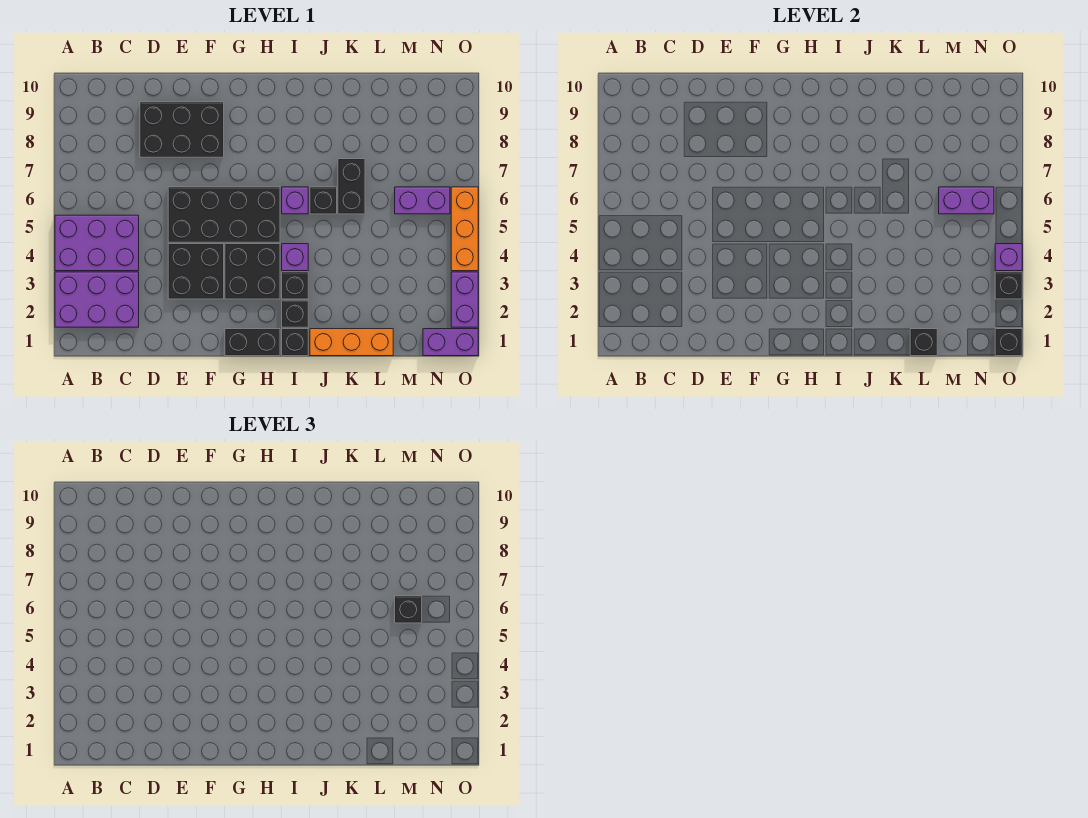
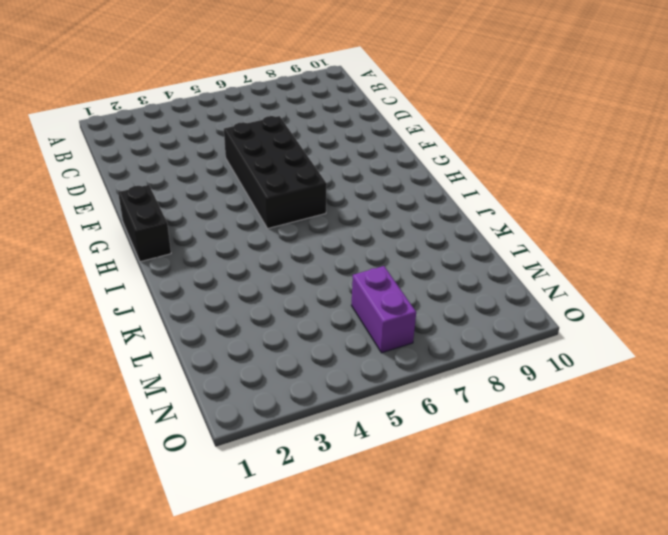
none -> purple brick A2:C3 level 1
none -> purple brick A4:C5 level 1
none -> black brick D8:F9 level 1

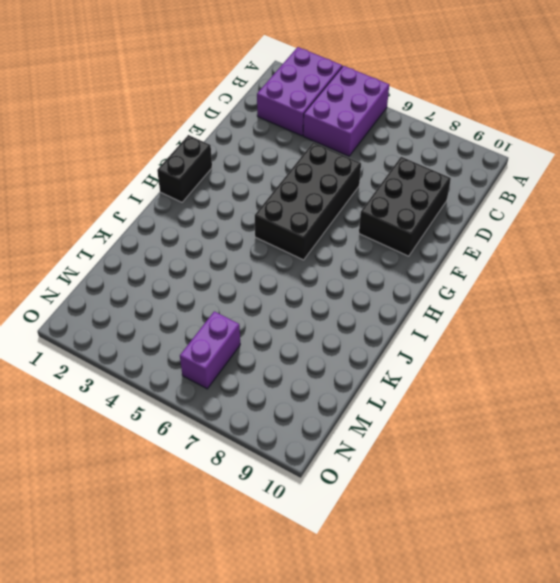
none -> black brick E3:F4 level 1
none -> black brick G3:H4 level 1
none -> black brick I1 level 1

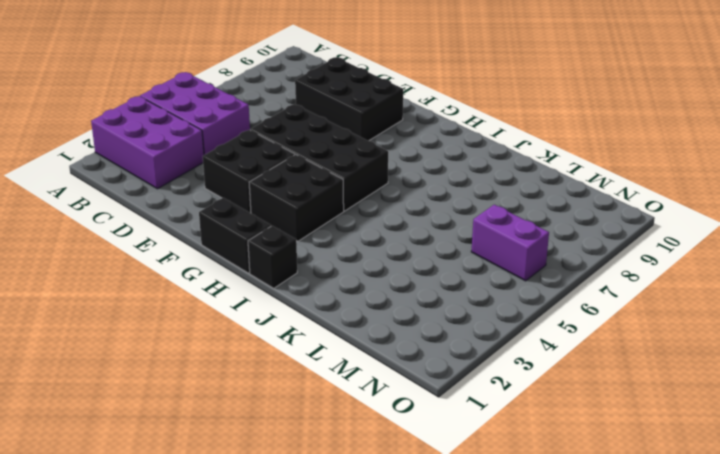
none -> black brick I2 level 1
none -> black brick I3 level 1
none -> purple brick I4 level 1

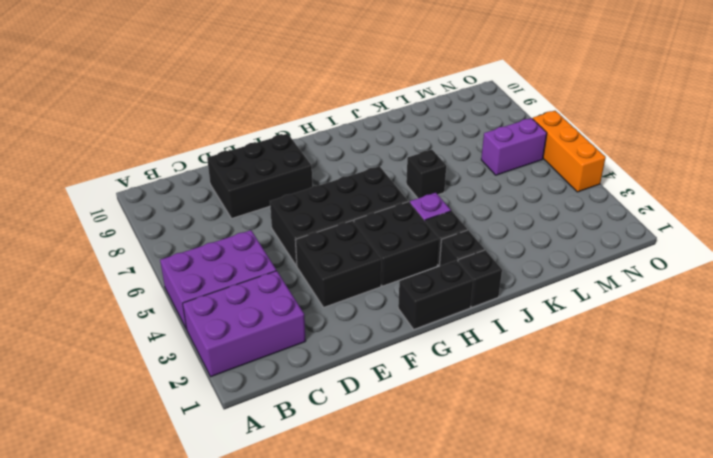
none -> purple brick I6 level 1
none -> orange brick J1:L1 level 1
none -> black brick K6:K7 level 1

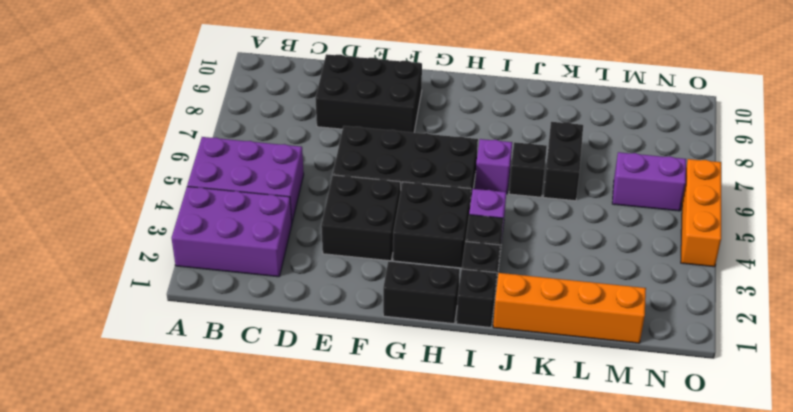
orange brick J1:M1 level 1 -> orange brick J1:L1 level 1
none -> purple brick N1:O1 level 1
none -> purple brick O2:O3 level 1
none -> black brick L1 level 2

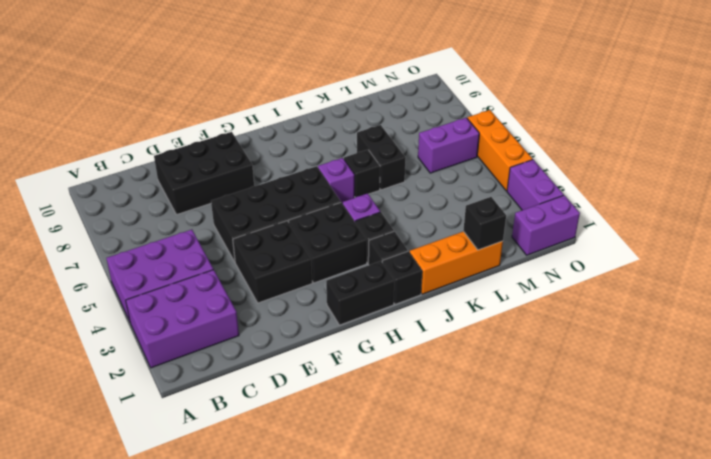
none -> purple brick M6:N6 level 2
none -> black brick O1 level 2
none -> black brick O3 level 2

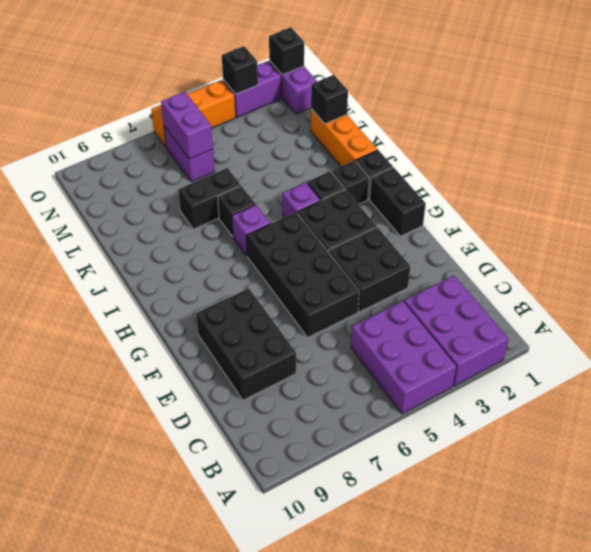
none -> purple brick O4 level 2
none -> black brick M6 level 3

